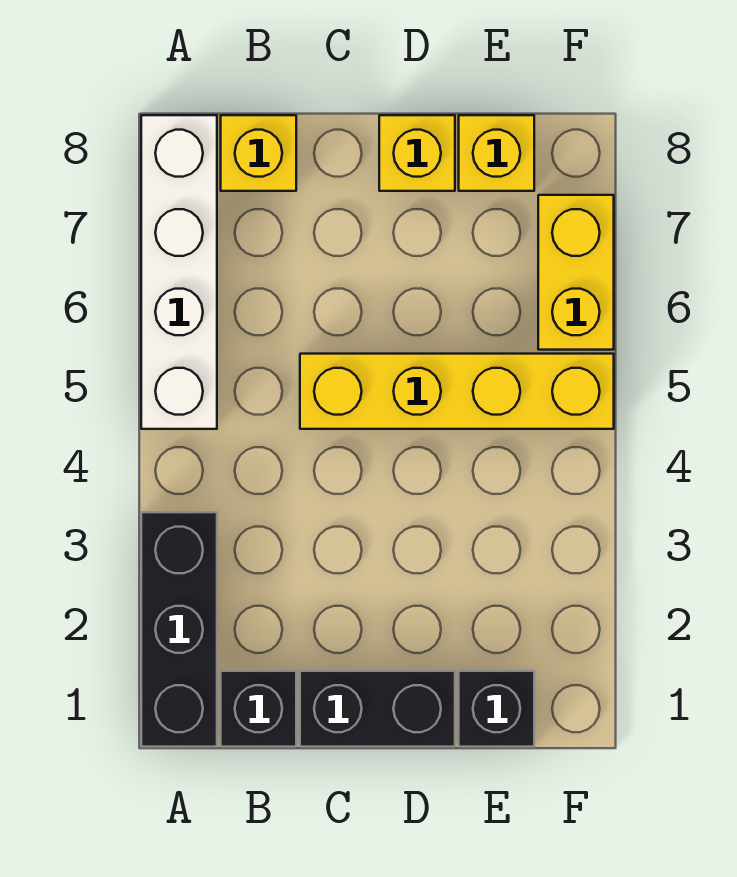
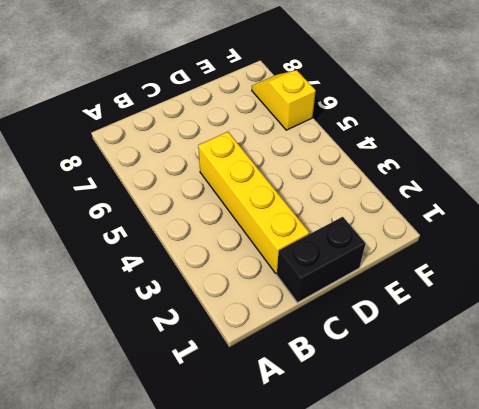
yellow brick C2:C5 level 1 -> yellow brick C5:F5 level 1
yellow slope F6:F7 level 1 top 6 -> yellow brick F6:F7 level 1
none -> black brick A1:A3 level 1
none -> white brick A5:A8 level 1

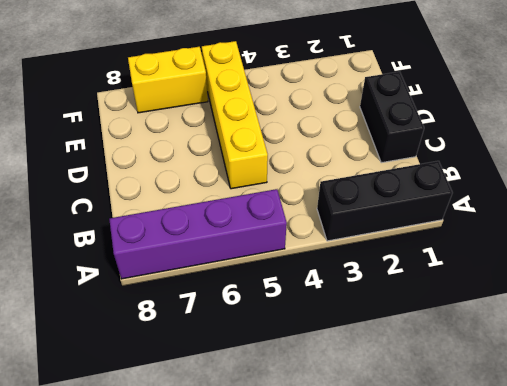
purple brick A5:A8 level 1 -> white brick A5:A8 level 1
none -> black brick B1 level 1
none -> yellow brick B8 level 1

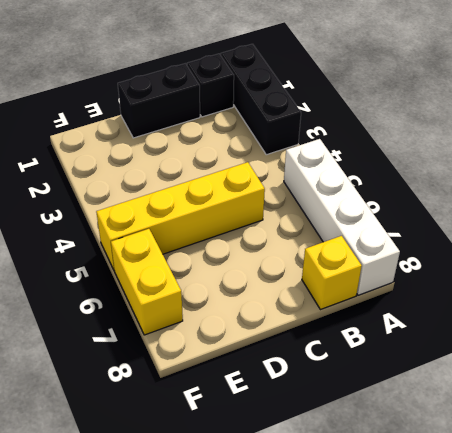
none -> yellow brick D8 level 1
none -> black brick E1 level 1

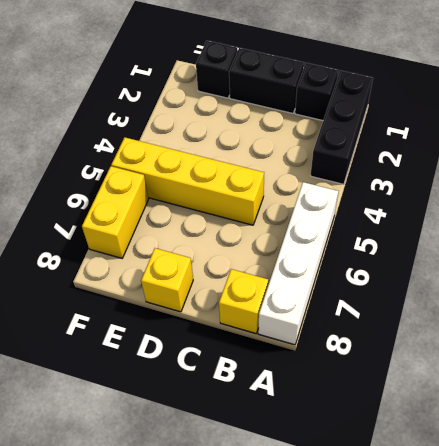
none -> yellow brick E8 level 1

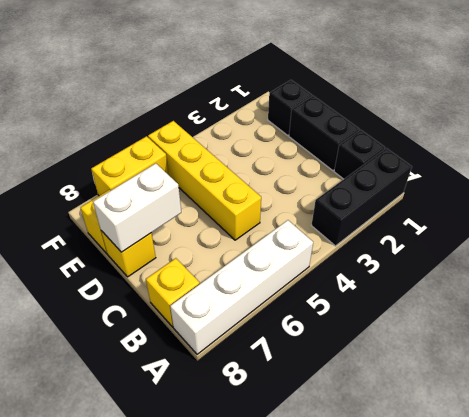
white brick D7:D8 level 2 -> none

